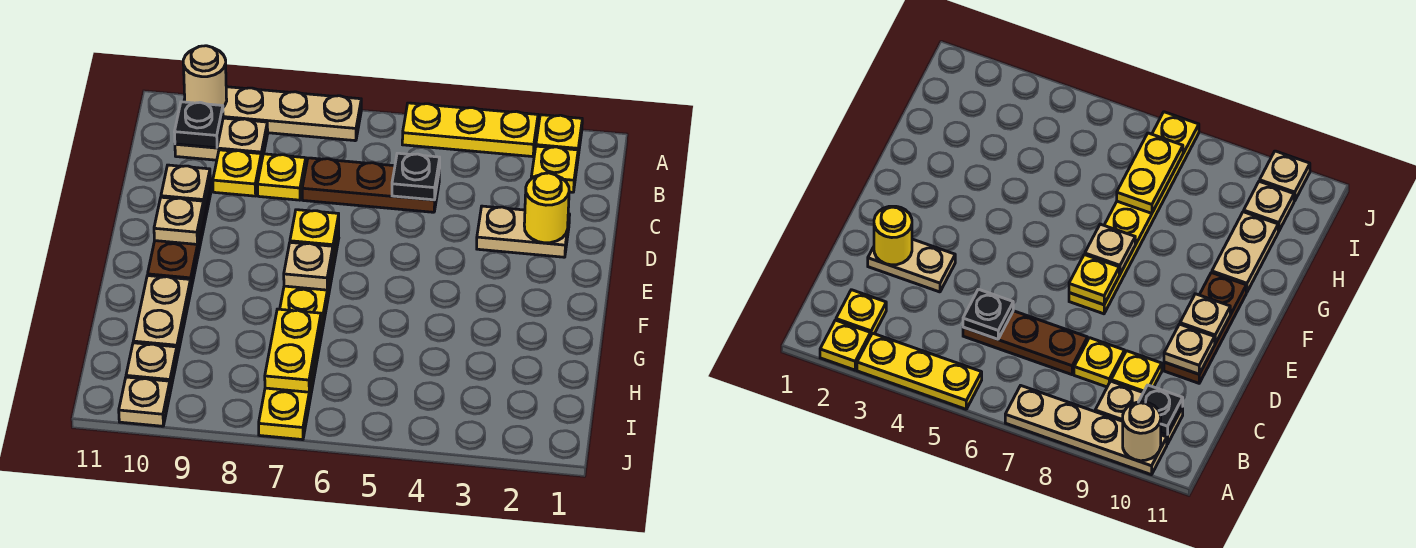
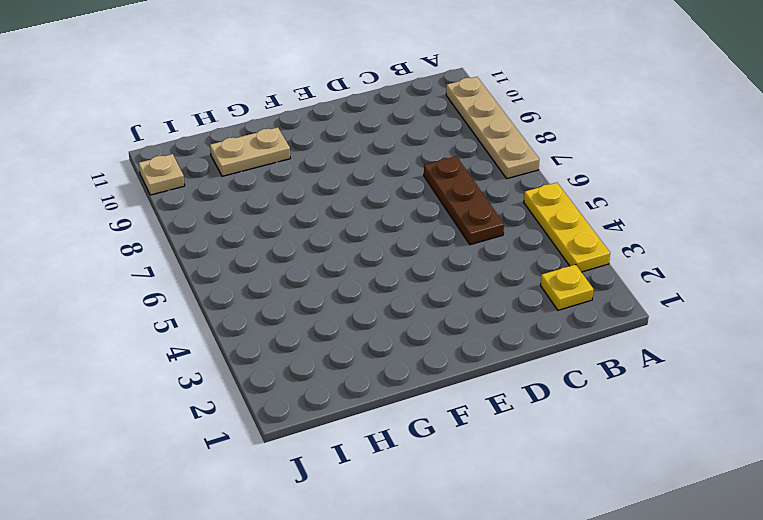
none -> yellow plate A2 level 1
none -> tan plate B9:B10 level 1
none -> yellow plate C8 level 1

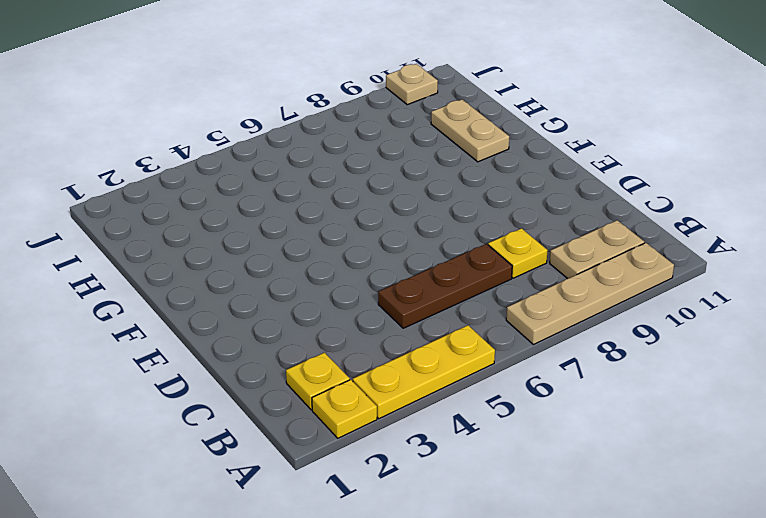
none -> yellow plate C9 level 1
none -> tan plate D2:D3 level 1
none -> brown plate D10:F10 level 1

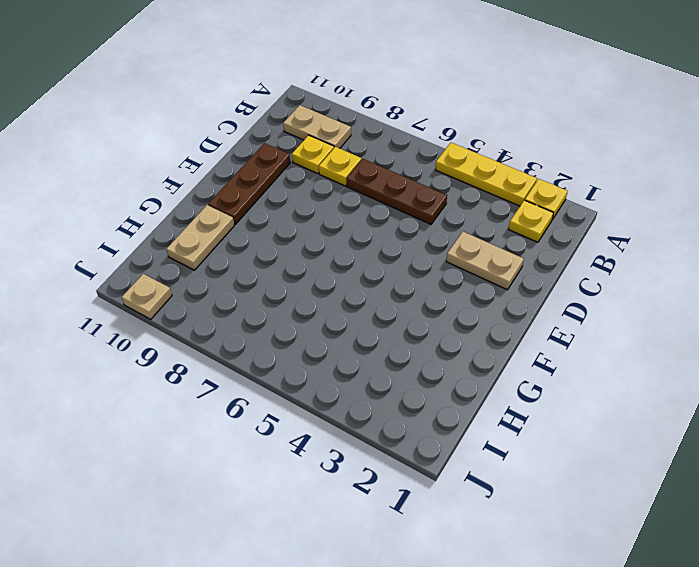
none -> tan plate A7:A10 level 1
none -> yellow plate E7:J7 level 1
none -> tan plate I10 level 1

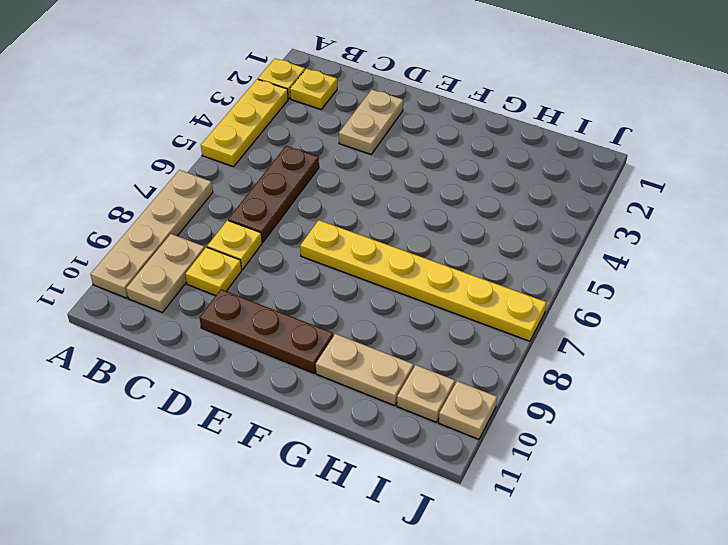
none -> tan round brick A10 level 2
none -> black plate B10 level 2
none -> black plate C5 level 2

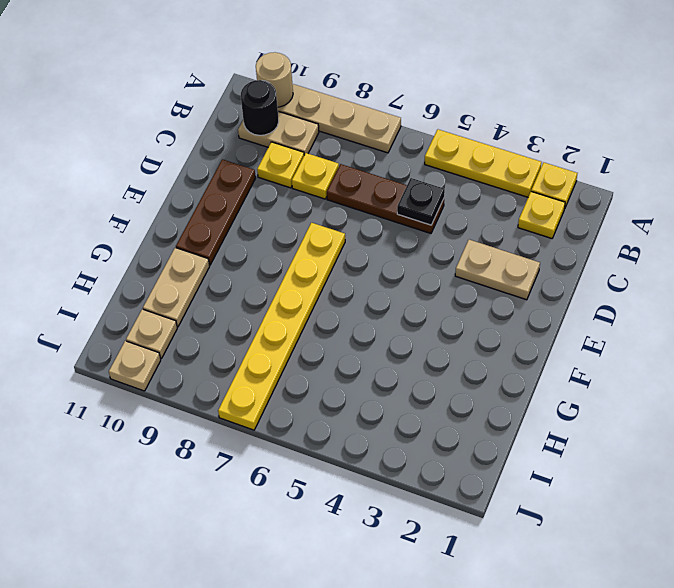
black round brick B10 level 2 -> black plate B10 level 2
none -> yellow round brick D2 level 2
none -> tan plate D10 level 2
none -> yellow plate E7 level 2

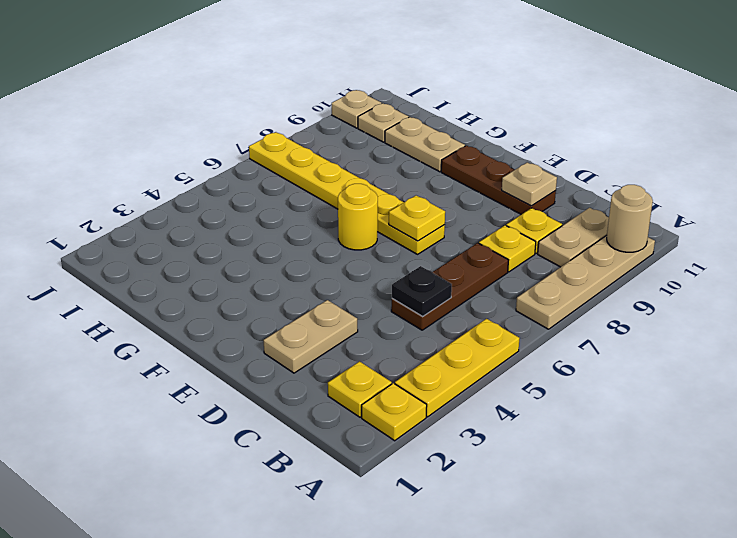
yellow round brick F6 level 1 -> yellow round brick D2 level 2
none -> black plate B10 level 2
none -> tan plate E10 level 2
none -> tan plate F7 level 2

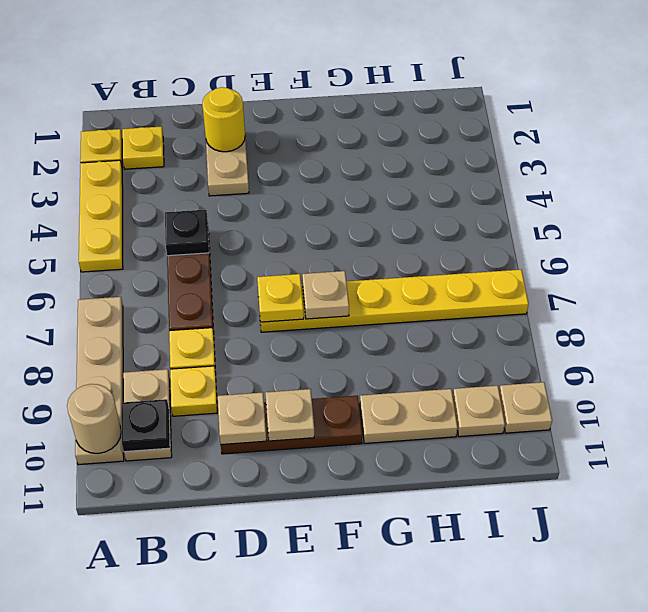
none -> yellow plate H7:I7 level 2

